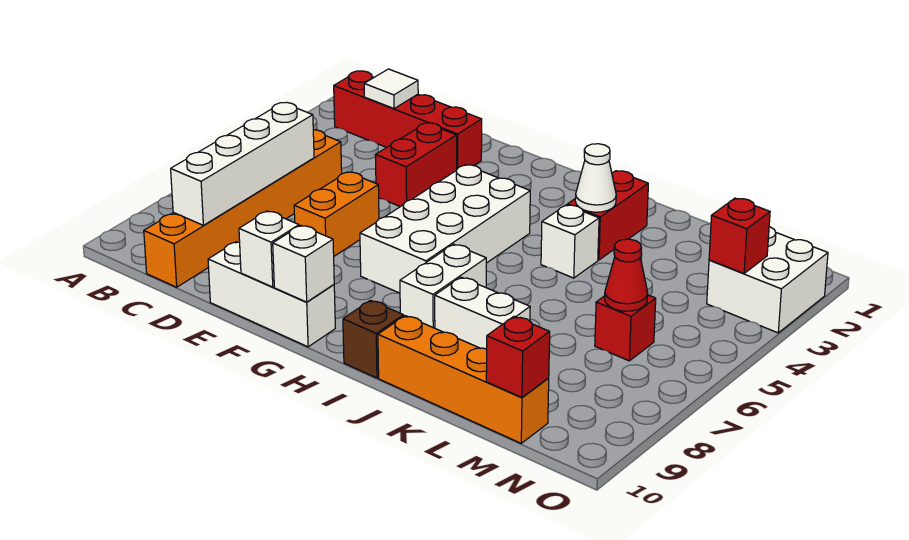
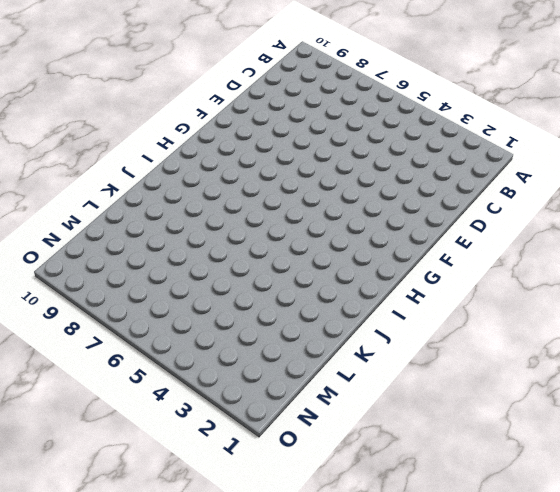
none -> red brick B2:E2 level 1
none -> orange brick C5:C10 level 1
none -> red brick E3:E4 level 1

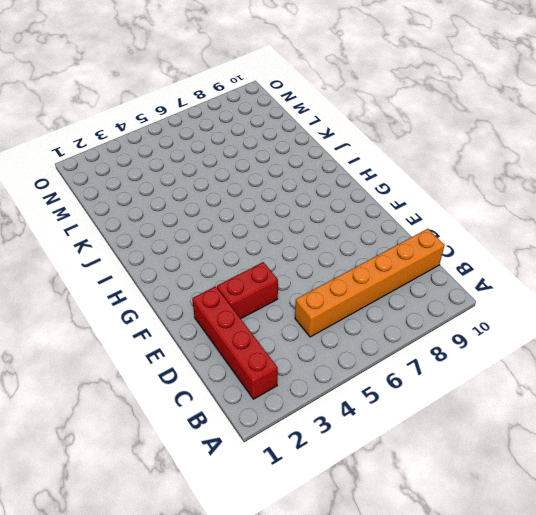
none -> orange brick E6:E7 level 1
none -> white brick E10:G10 level 1
none -> white brick G4:H7 level 1

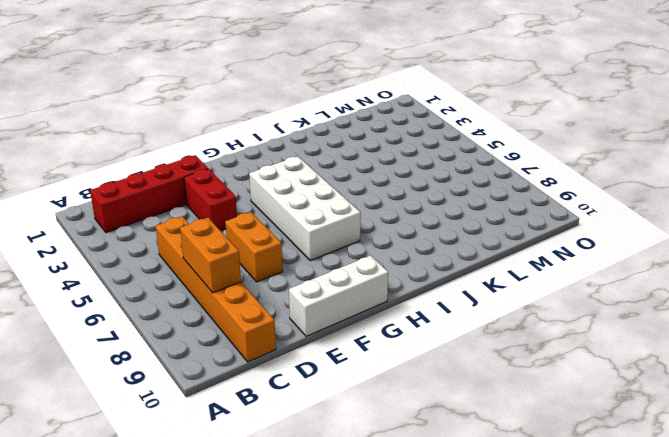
orange brick C7:C8 level 2 -> white brick C6:C9 level 2
none -> white brick I7:I8 level 1
none -> brown brick I10 level 1
none -> red brick J2:J3 level 1

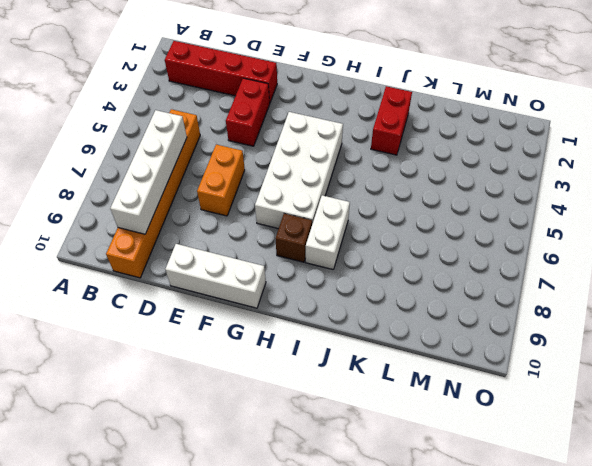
brown brick H8 level 1 -> brown brick I10 level 1
none -> white brick J4 level 1
none -> white brick J8:K8 level 1
none -> orange brick J10:M10 level 1

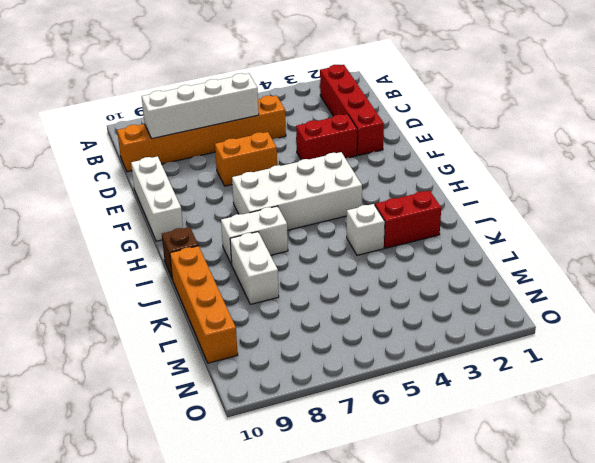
none -> red brick M6 level 1
none -> white brick N2:O3 level 1
none -> white tile C2 level 2

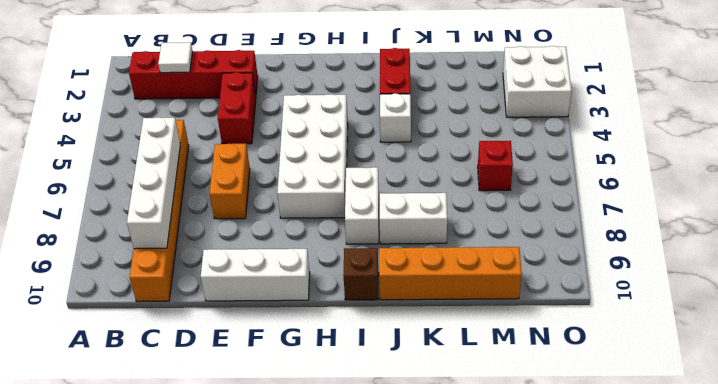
none -> white brick F10 level 2
none -> white brick G10 level 2
none -> white cone J3 level 2

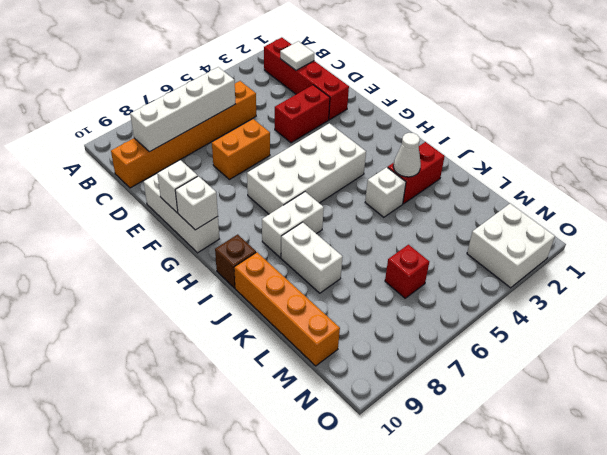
none -> red cone M6 level 2
none -> red brick M10 level 2
none -> red brick N3 level 2

